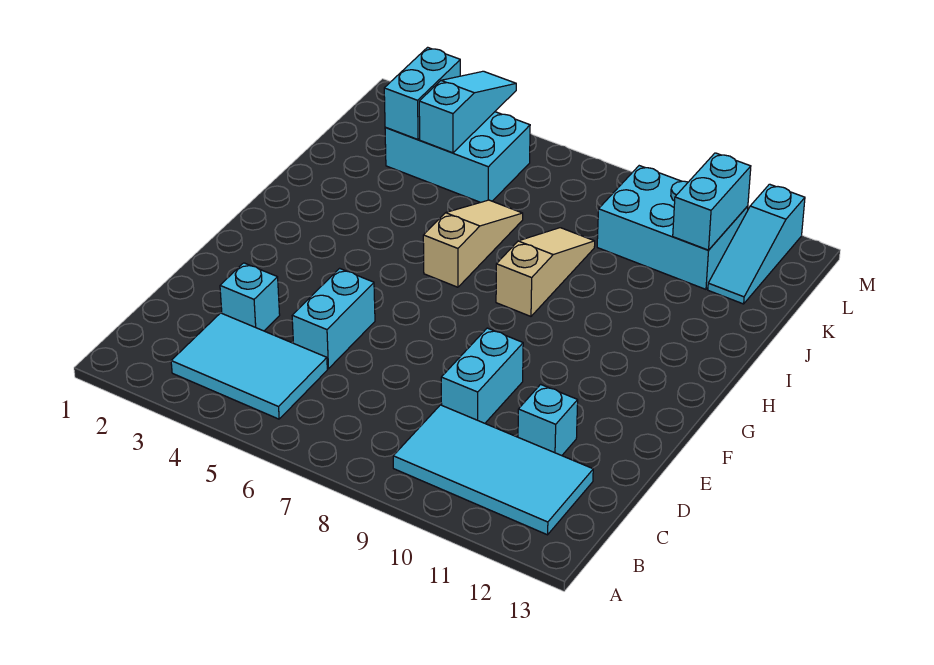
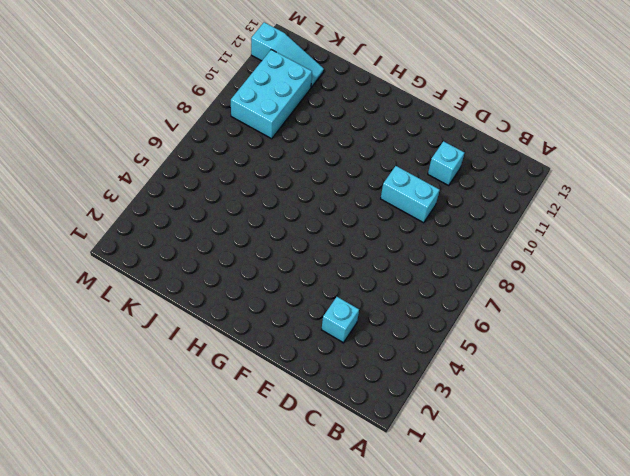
none -> cyan tile B3:C5 level 1
none -> cyan tile B9:C12 level 1
none -> cyan brick D5:E5 level 1

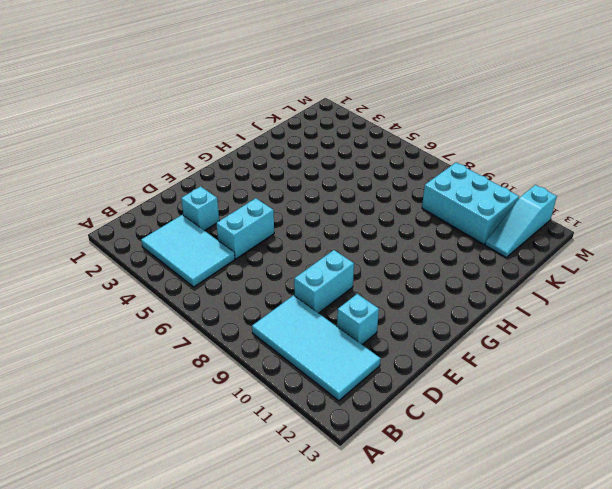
none -> tan slope H6:J6 level 1 top H
none -> tan slope H8:J8 level 1 top H
none -> cyan brick K3:L5 level 1

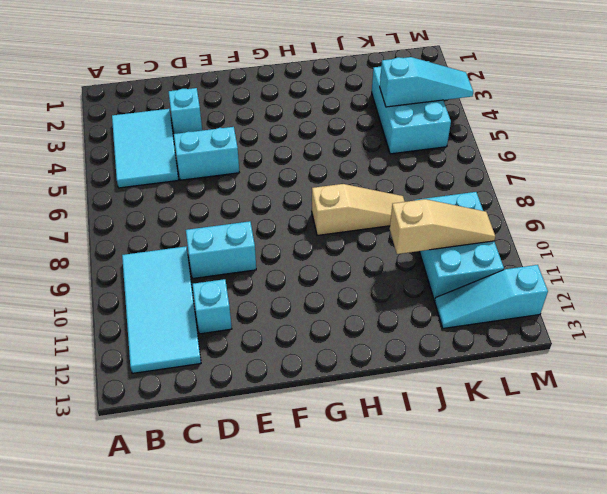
tan slope J10:L10 level 2 top J -> tan slope H6:J6 level 1 top H
none -> cyan brick K3:L3 level 2
none -> cyan brick K11:L11 level 2

